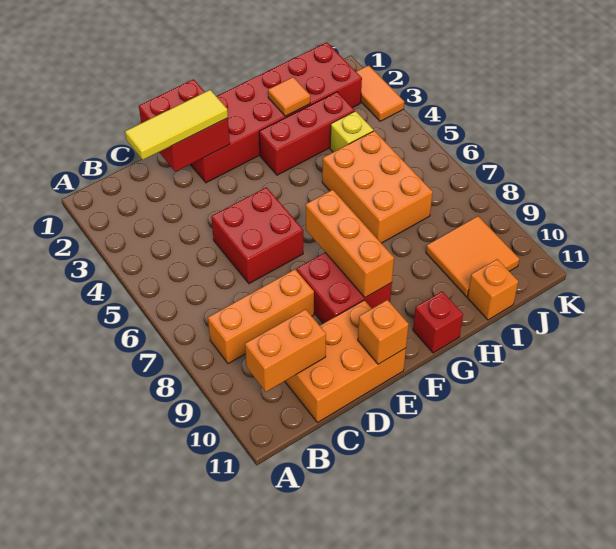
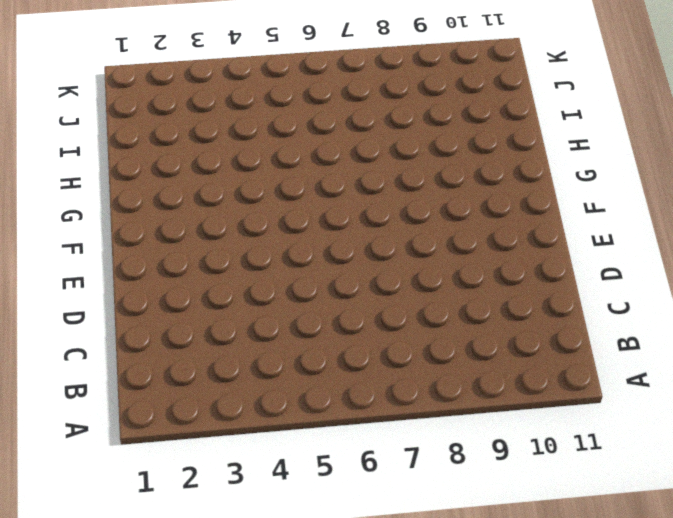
none -> orange brick B8:D8 level 1
none -> orange brick C10:E11 level 1
none -> red brick D5:E6 level 1

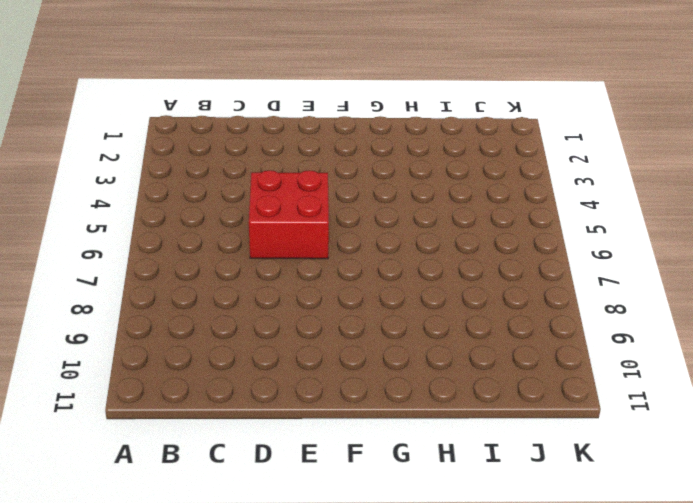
none -> orange brick B8:D8 level 1
none -> orange brick C10:E11 level 1
none -> red brick E1:J2 level 1

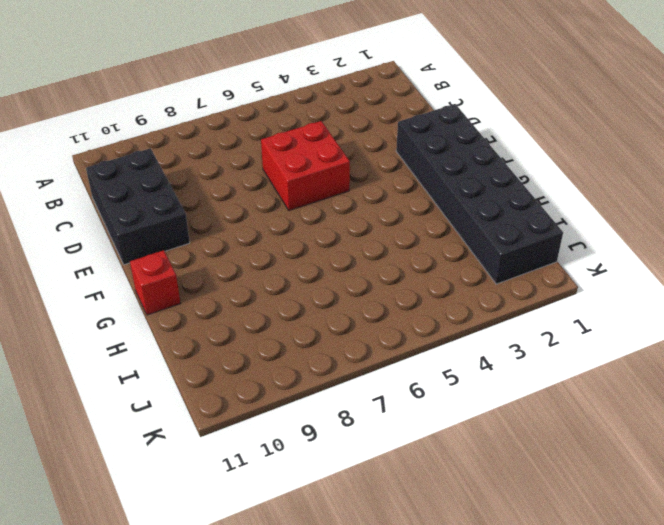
black brick C10:E11 level 1 -> orange brick C10:E11 level 1
black brick E1:J2 level 1 -> red brick E1:J2 level 1
none -> orange brick B8:D8 level 1
none -> red brick E8:F9 level 1
none -> red brick G3:I3 level 1

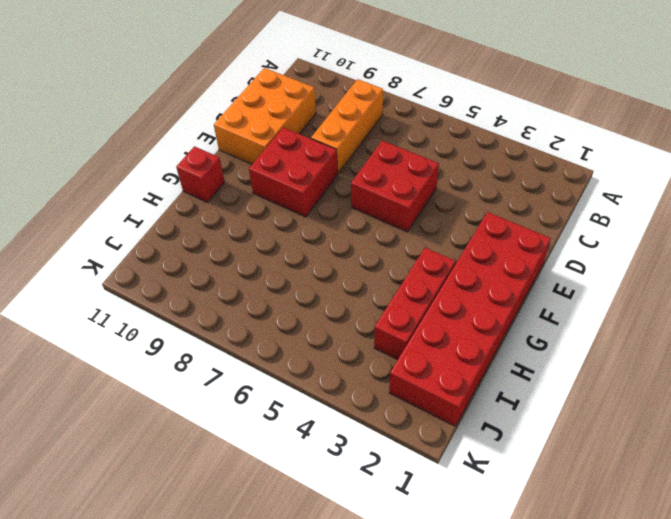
none -> orange brick H5:I7 level 1
none -> yellow brick I4 level 1
none -> orange tile I9:J10 level 1

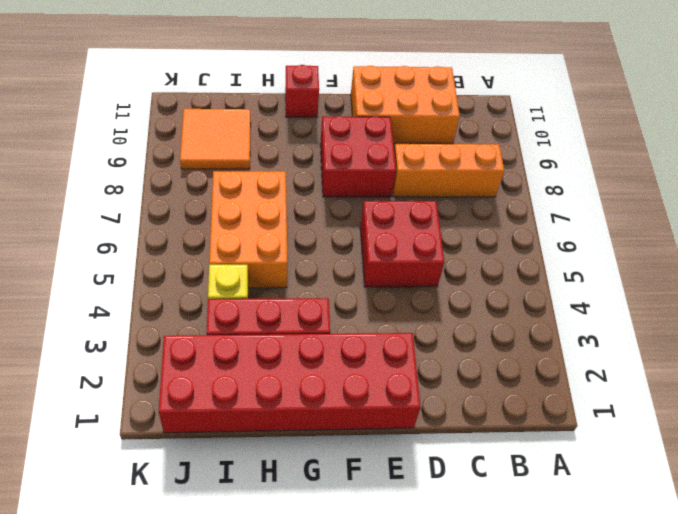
none -> orange brick I11 level 1
none -> orange tile K2:K3 level 1
none -> orange brick B10:C10 level 2

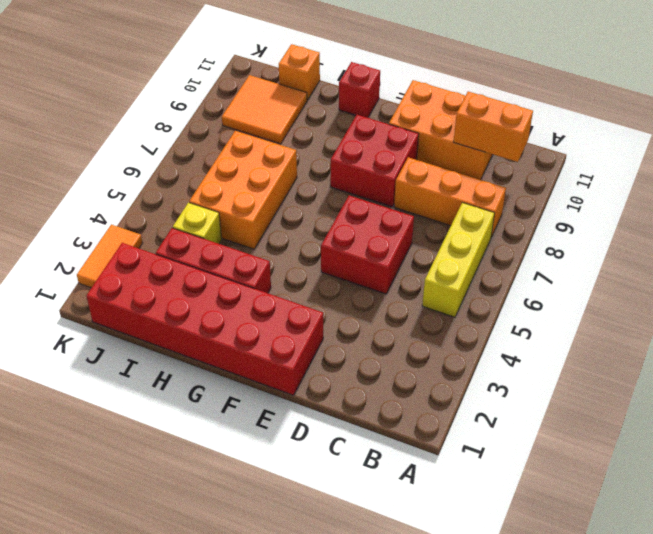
yellow brick B5:B7 level 1 -> none
none -> red brick D1:E2 level 2
none -> orange brick E11 level 2
none -> orange brick F7:F9 level 2

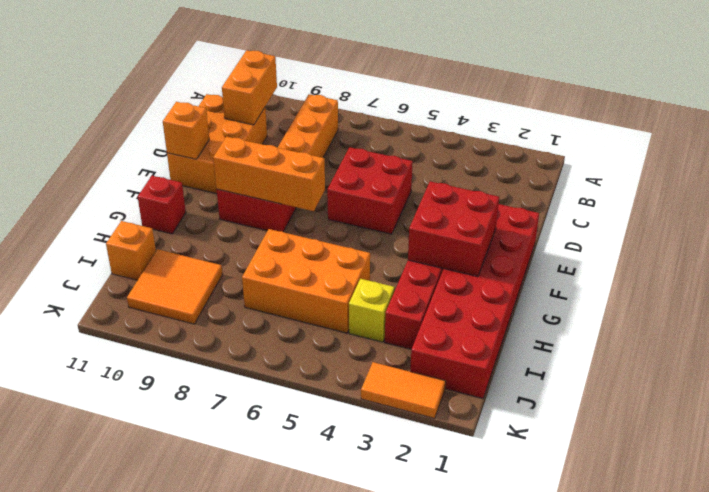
red brick F2:G3 level 2 -> red brick D1:E2 level 2
none -> orange tile H2 level 2
none -> yellow tile C2:E2 level 3

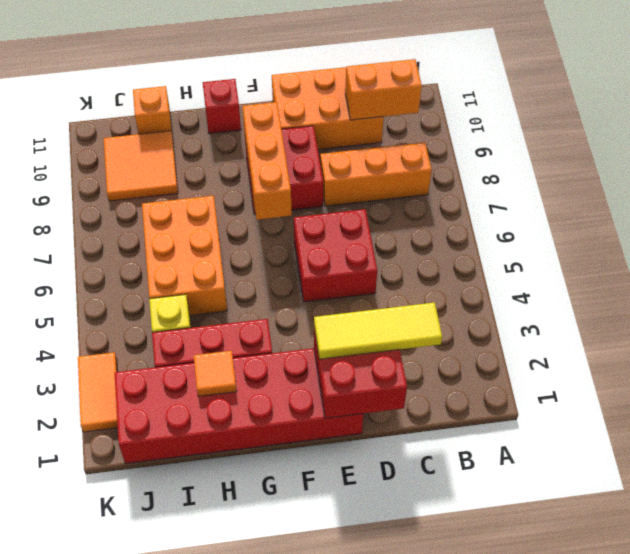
none -> orange brick E11 level 2

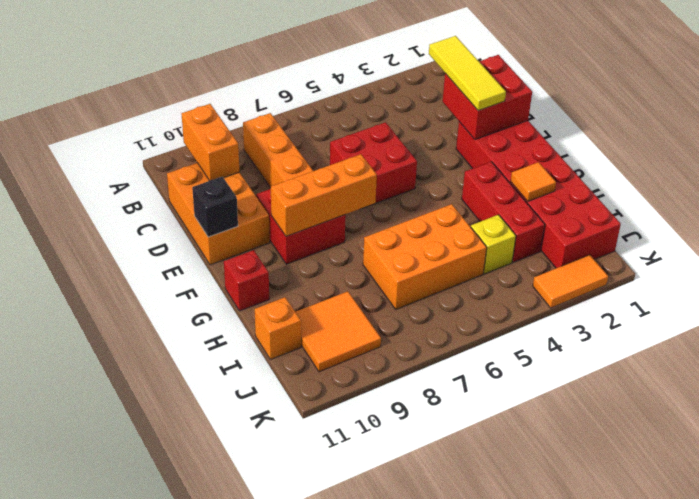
black brick E11 level 2 -> orange brick E11 level 2

